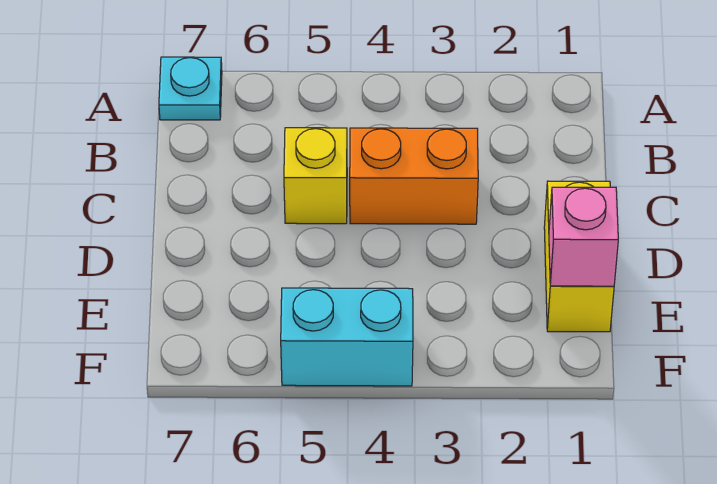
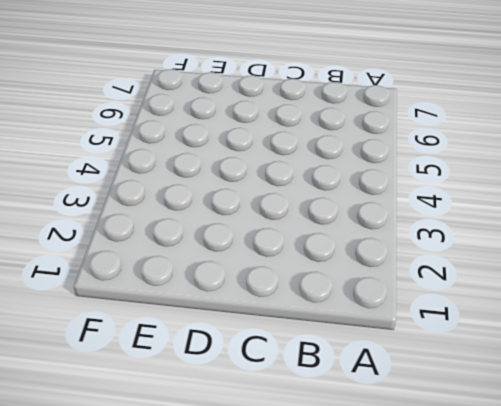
none -> cyan plate A7 level 1
none -> orange brick C3:C4 level 1

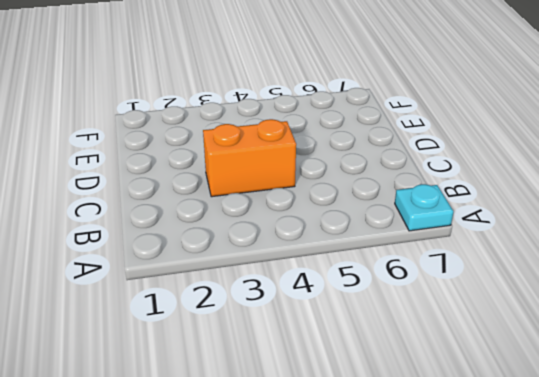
none -> yellow brick C5 level 1
none -> yellow brick D1:E1 level 1

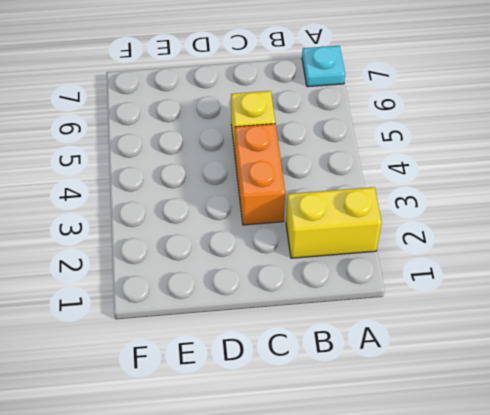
yellow brick A2:B2 level 1 -> yellow brick D1:E1 level 1
none -> cyan brick F4:F5 level 1
none -> pink brick E1 level 2

